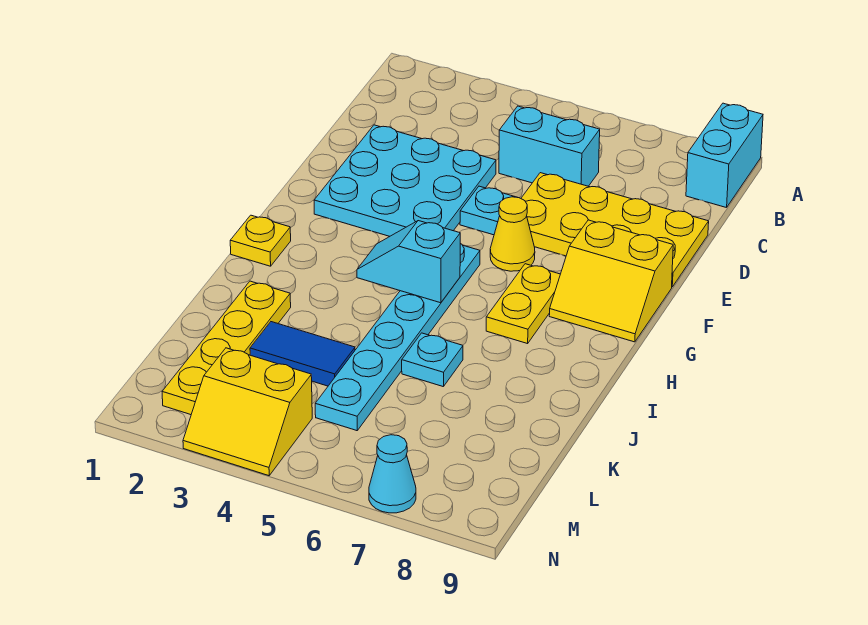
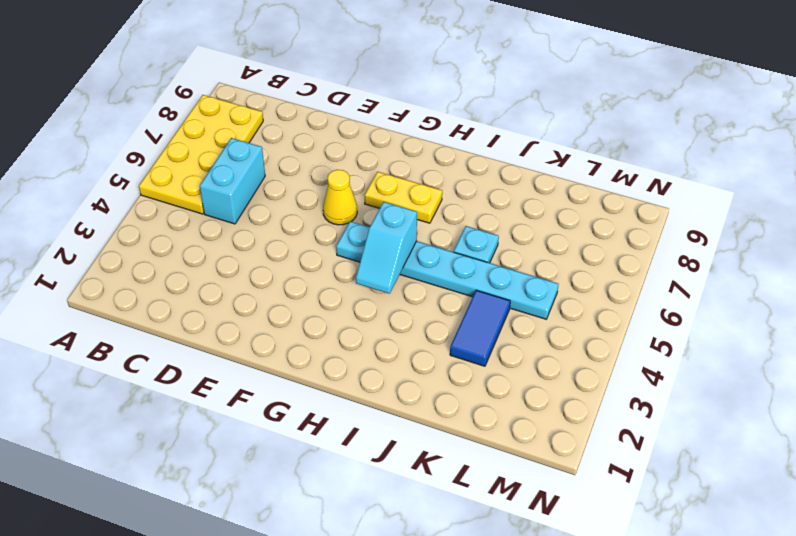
yellow plate A5:B8 level 1 -> yellow plate D6:E9 level 1
none -> cyan brick A9:B9 level 1
none -> cyan plate D2:F4 level 1
none -> cyan plate E5 level 1

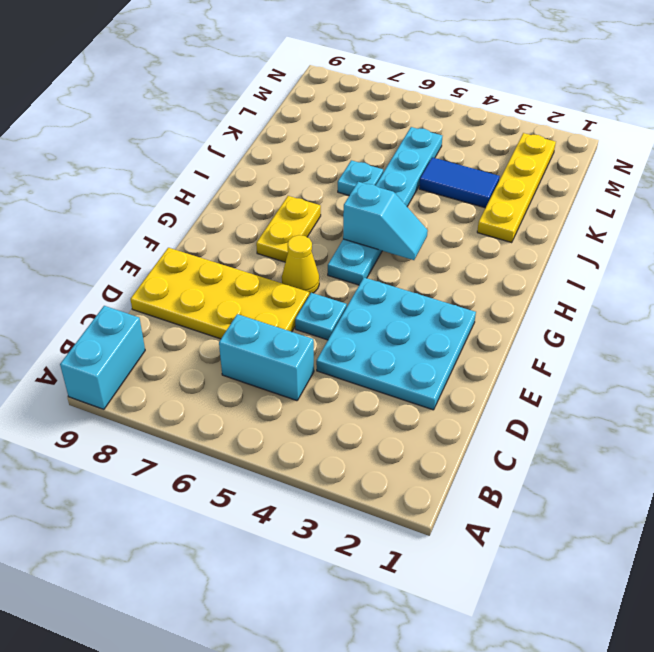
none -> yellow slope F8:G9 level 1 top F
none -> yellow plate H1 level 1
none -> yellow slope M3:N4 level 1 top M

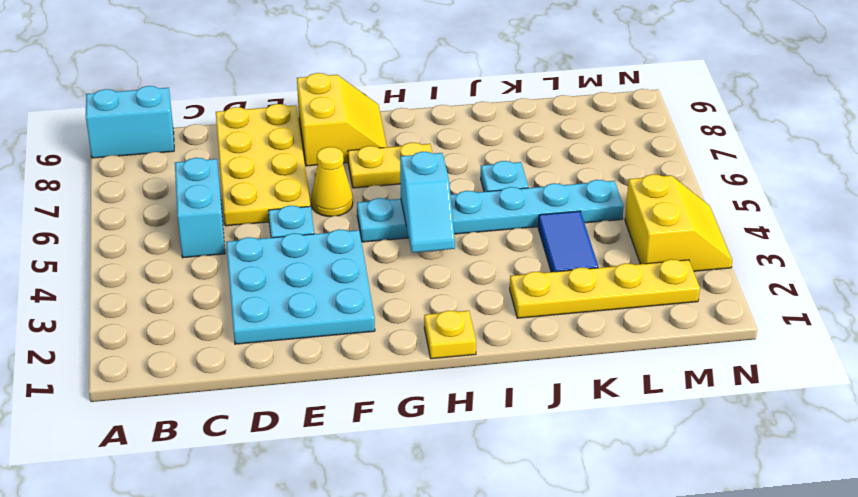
none -> cyan cone N7 level 1

